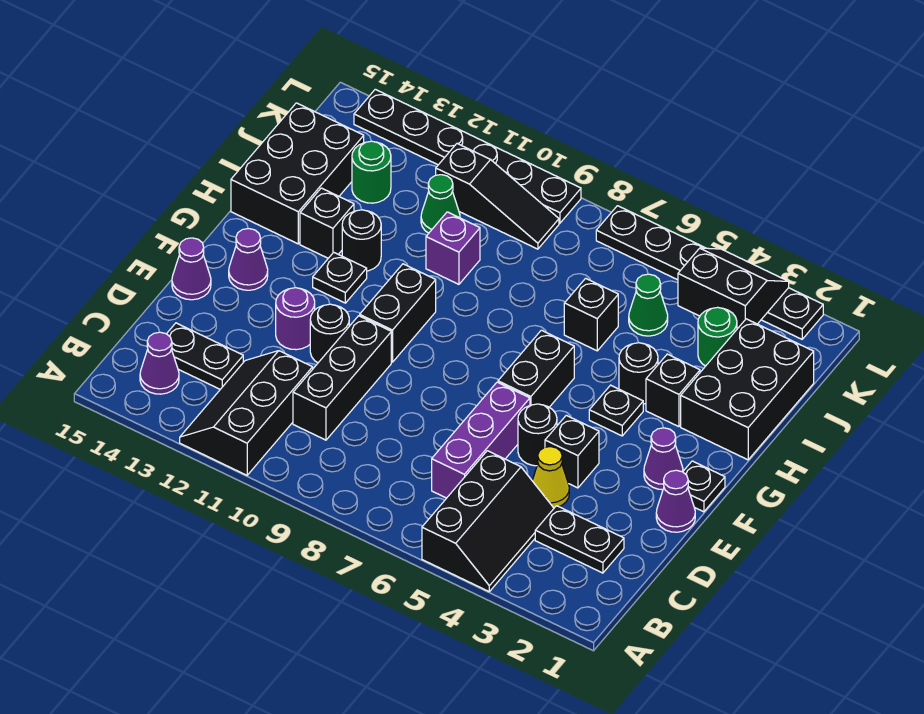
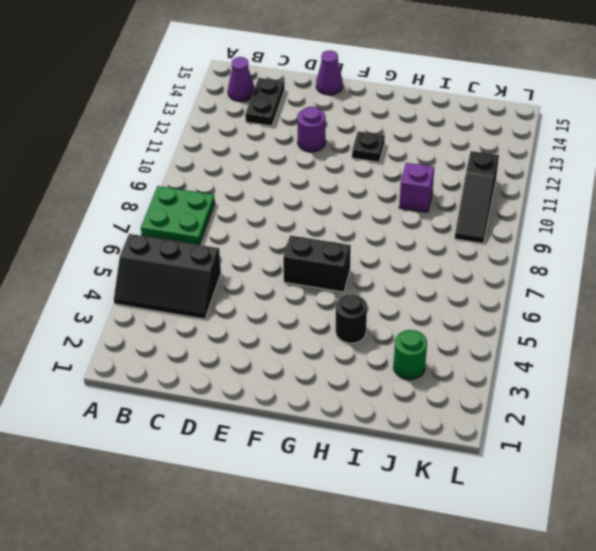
green plate A7:B8 level 1 -> none
none -> black slope A11:C12 level 1 top 11
none -> black plate C2:C3 level 1
none -> purple brick C6:E6 level 1
none -> black brick C10:E10 level 1

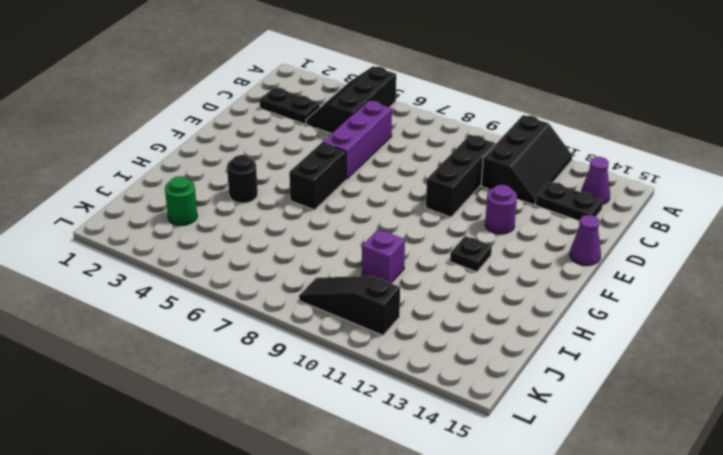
none -> yellow cone D4 level 1
none -> purple cone E1 level 1
none -> black brick E4 level 1
none -> black round brick E5 level 1

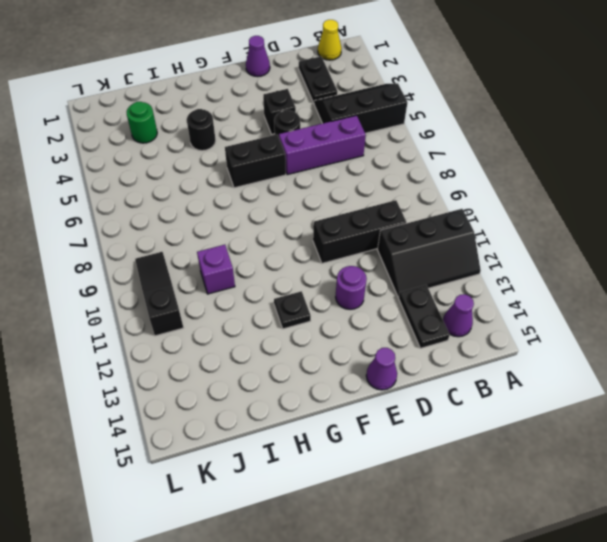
yellow cone B1 level 1 -> yellow cone D4 level 1
none -> black round brick E11 level 1
none -> black plate F1 level 1
none -> purple cone F2 level 1
none -> black brick F10:G10 level 1

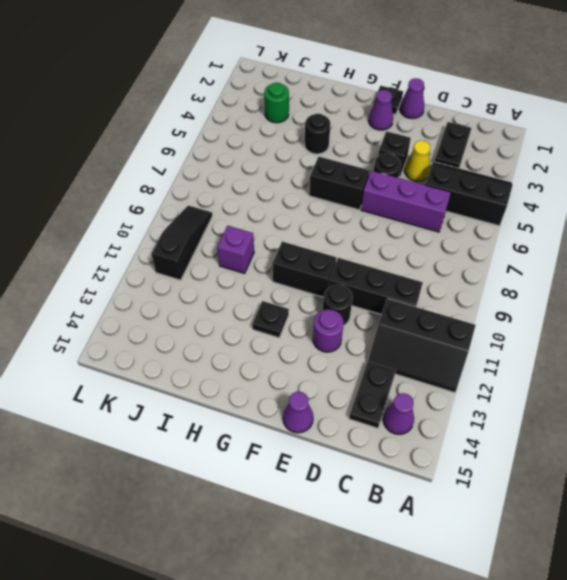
none -> purple cone F14 level 1
none -> black plate G4 level 1
none -> black brick H1:J2 level 1
none -> black brick H3 level 1

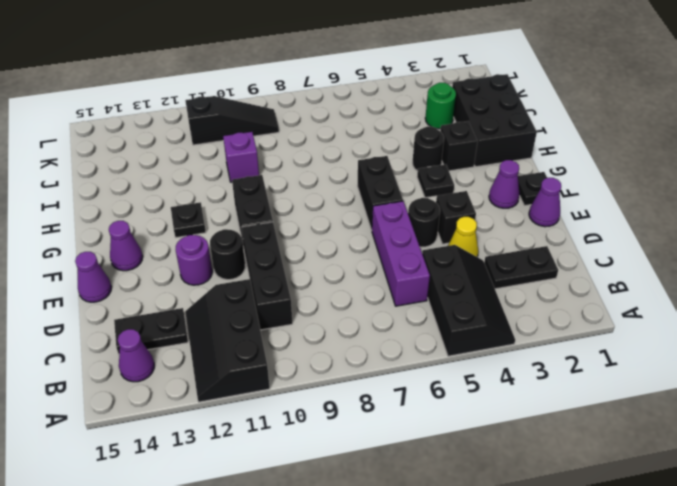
none -> black round brick H12 level 1
none -> black brick H13 level 1
none -> black brick H14:J15 level 1
none -> black brick I6 level 1

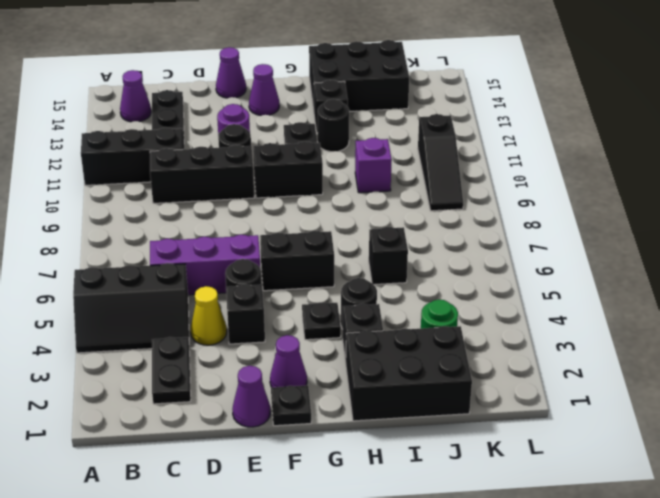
none -> green cone J5 level 1
none -> green cone J11 level 1
none -> green round brick J13 level 1
none -> black plate L2:L7 level 1

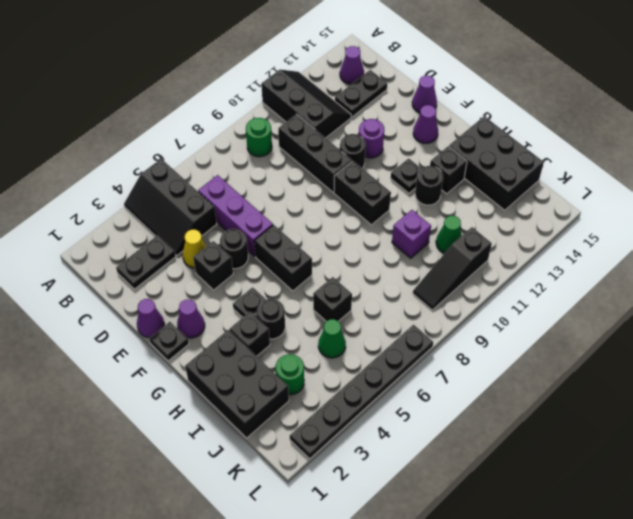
green round brick B9 level 1 -> green round brick J13 level 1
none -> black plate L9:L14 level 1
none -> black slope K3:L4 level 2 top K

